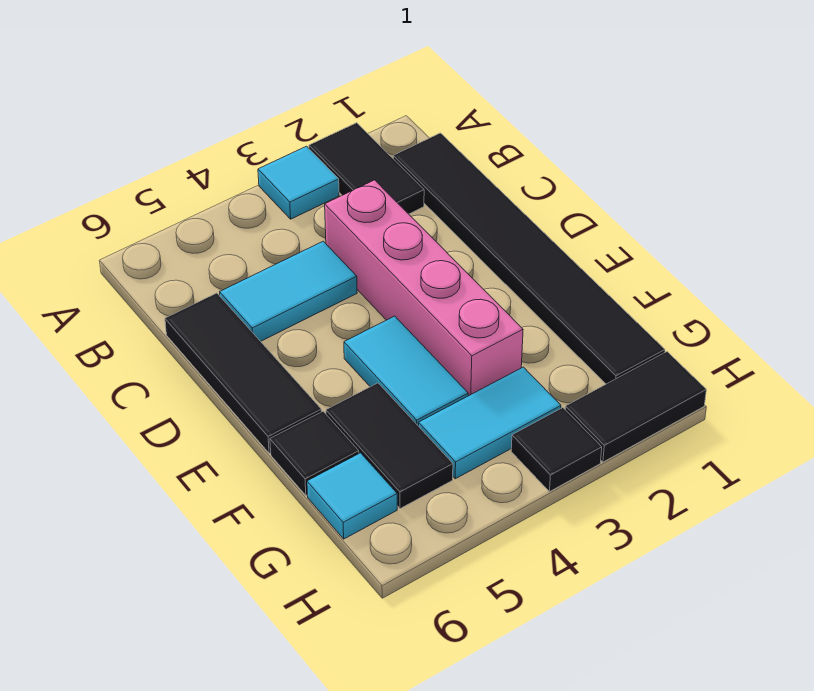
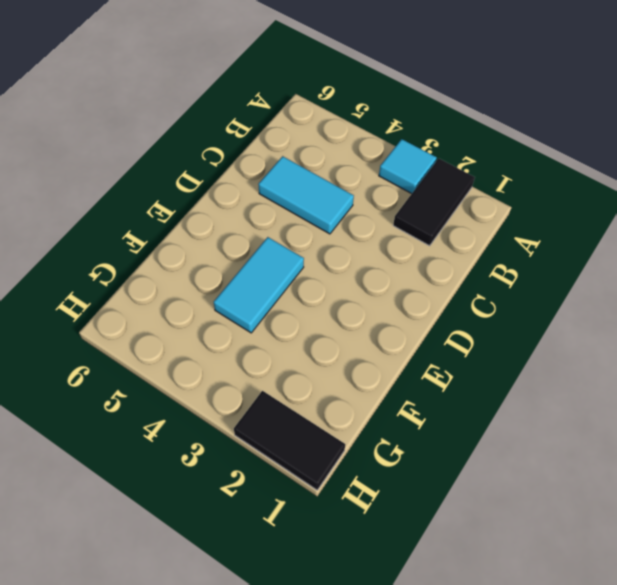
none -> black tile B1:G1 level 1
none -> pink brick C3:F3 level 1
none -> black tile C6:E6 level 1

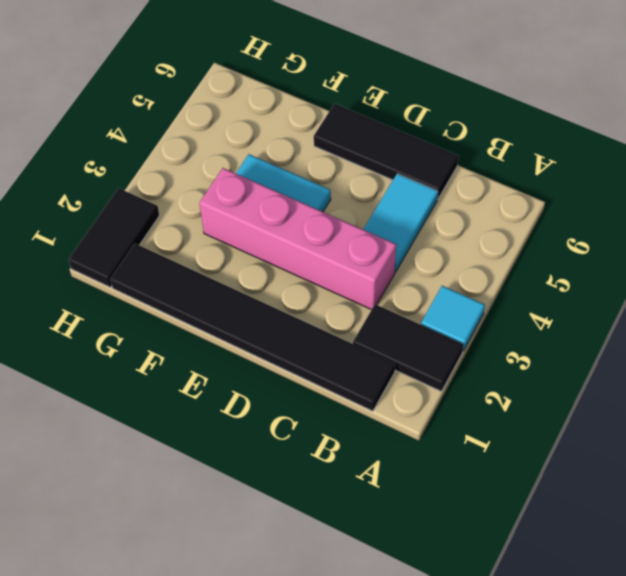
none -> black tile F5:G5 level 1
none -> black tile F6 level 1
none -> cyan tile G3:G4 level 1

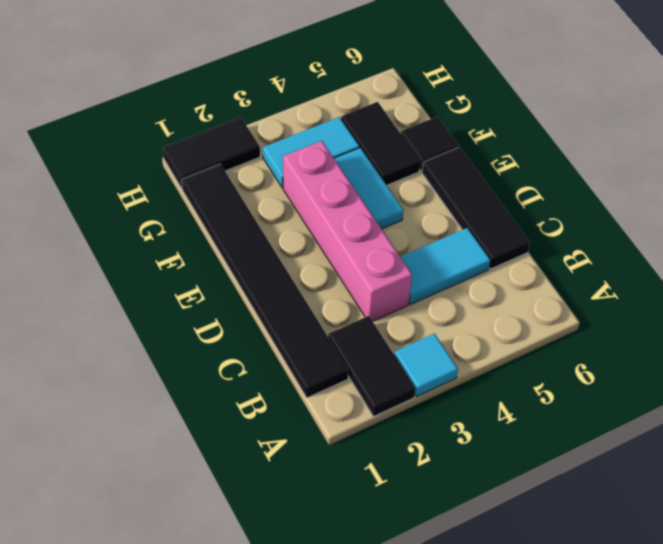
none -> cyan tile G6 level 1
none -> black tile H3 level 1

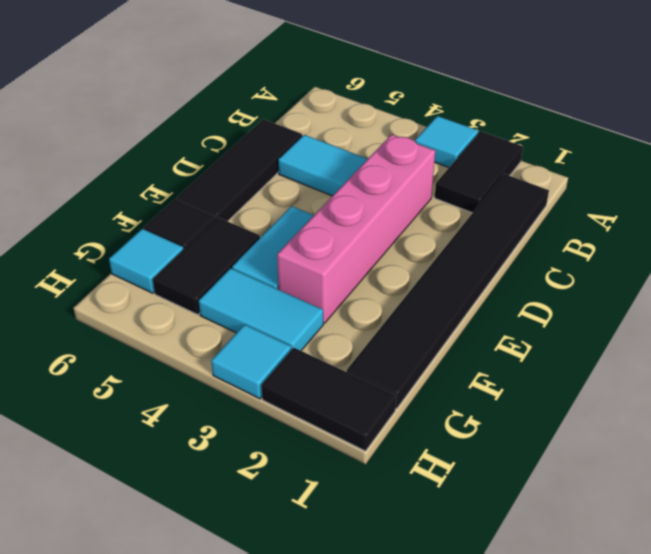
cyan tile H3 level 1 -> black tile H3 level 1

